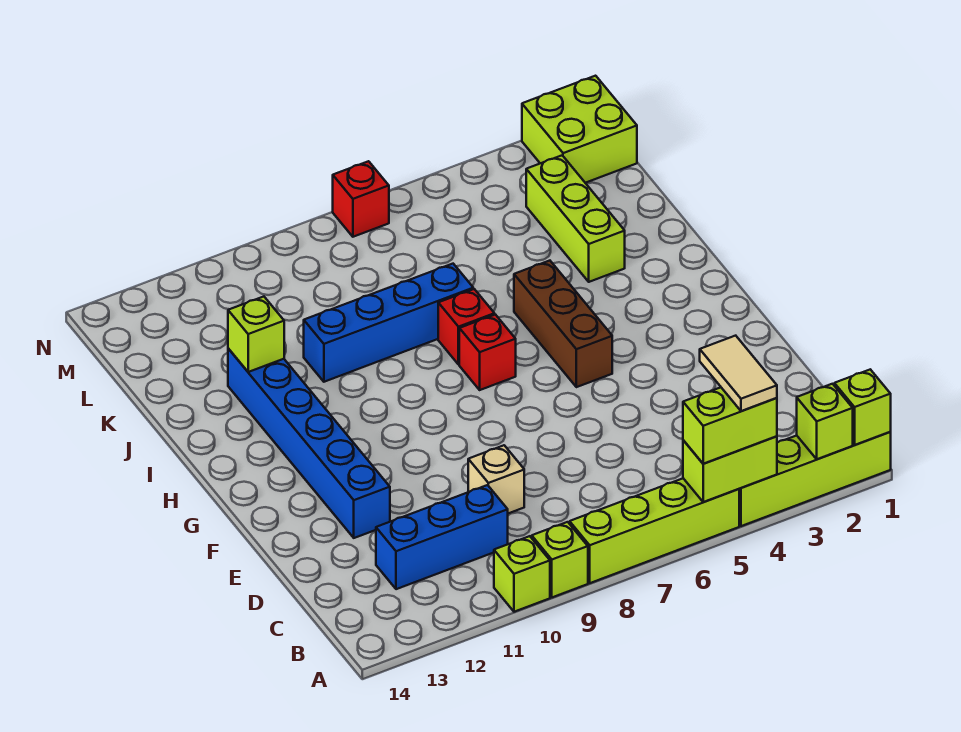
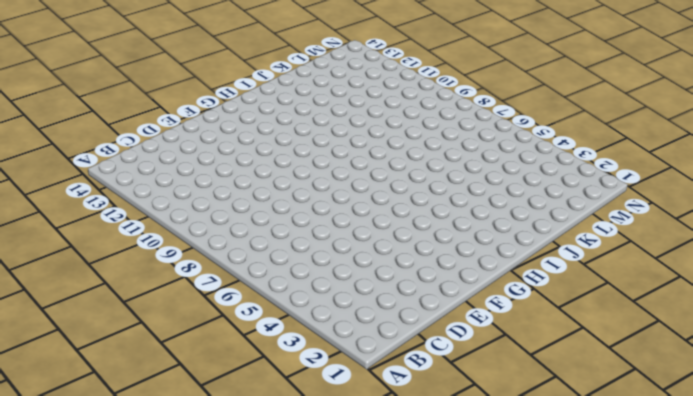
none -> lime brick A1:A4 level 1
none -> lime brick A5:A8 level 1
none -> lime brick A9 level 1

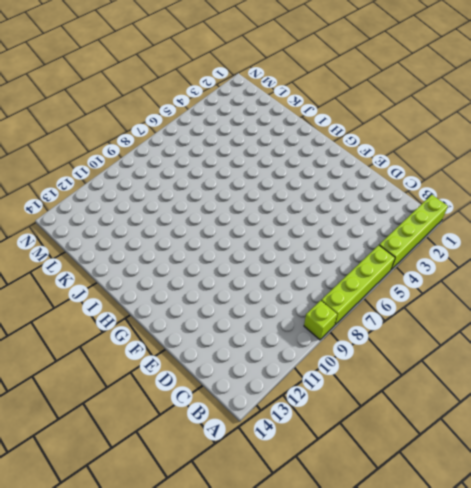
none -> lime brick A10 level 1
none -> blue brick C10:C12 level 1
none -> tan brick D9 level 1

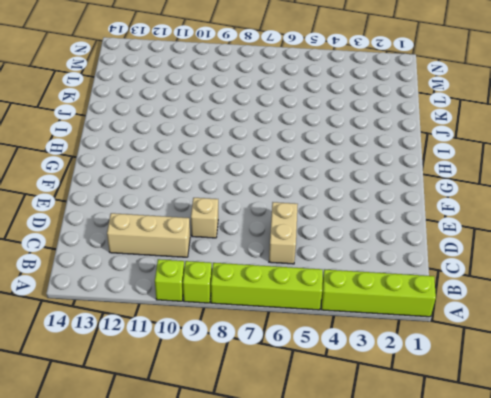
tan brick C6:D6 level 1 -> none
tan brick C10:C12 level 1 -> blue brick C10:C12 level 1
none -> blue brick E12:J12 level 1
none -> brown brick G5:I5 level 1
none -> red brick H7 level 1

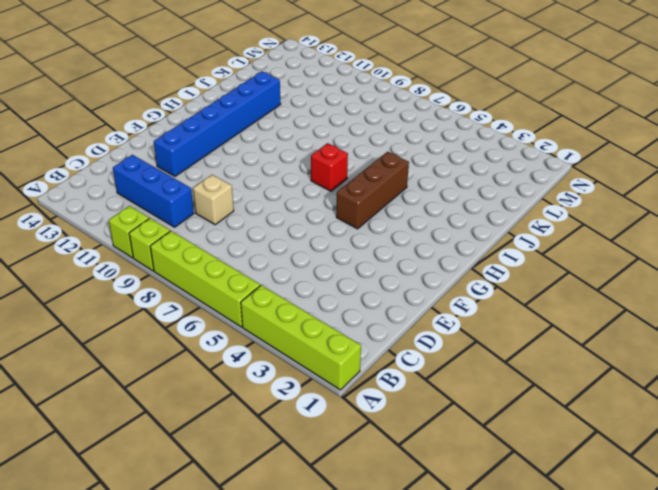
none -> red brick I7 level 1
none -> lime brick J3:L3 level 1
none -> blue brick J7:J10 level 1

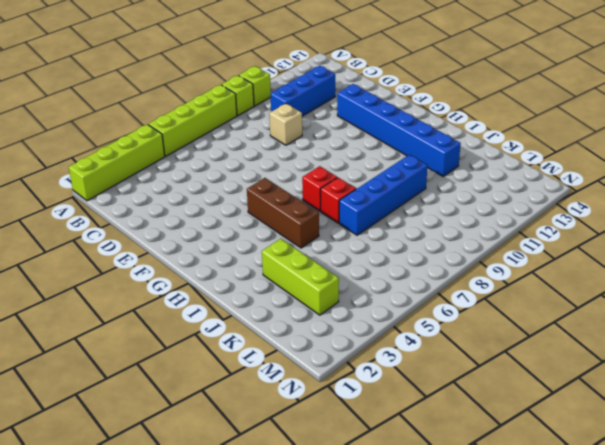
none -> lime brick M1:N2 level 1
none -> red brick N7 level 1
none -> lime brick A1 level 2

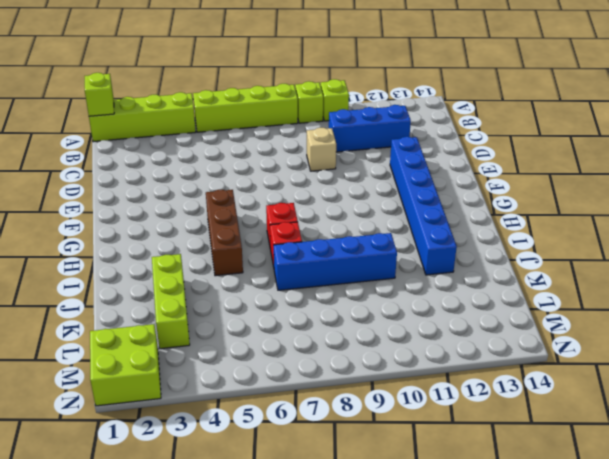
none -> red brick N7 level 1
none -> lime brick A2 level 2
none -> lime brick A4:A5 level 2

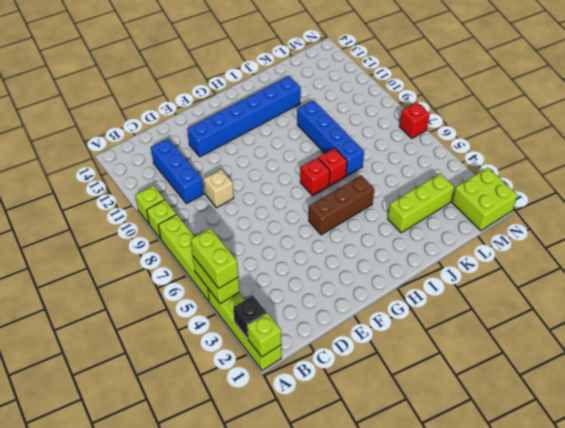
black brick A2 level 2 -> lime brick A2 level 2
none -> lime brick J12 level 2
none -> tan tile A4:B4 level 4

